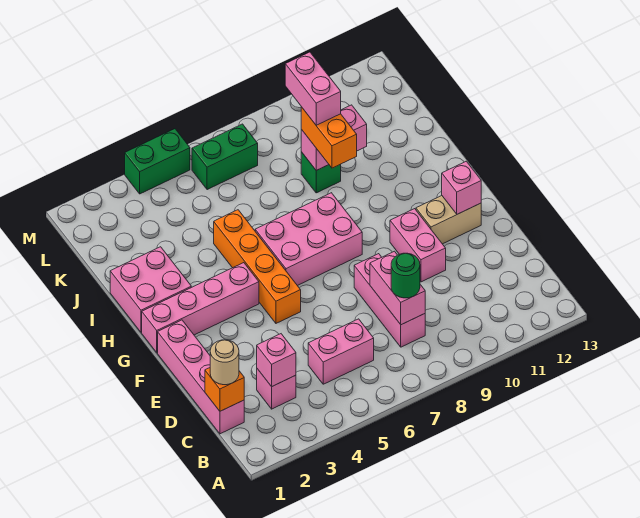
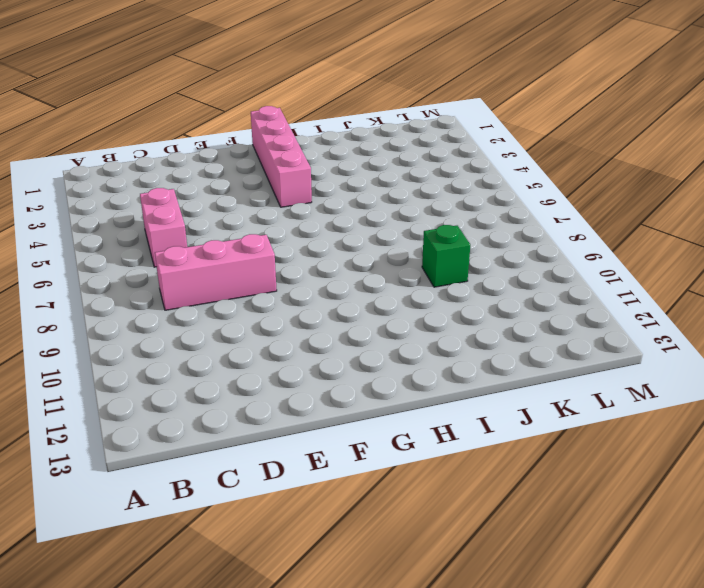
none -> pink brick C1:F1 level 1
none -> pink brick C3 level 1
none -> pink brick E10:F10 level 1

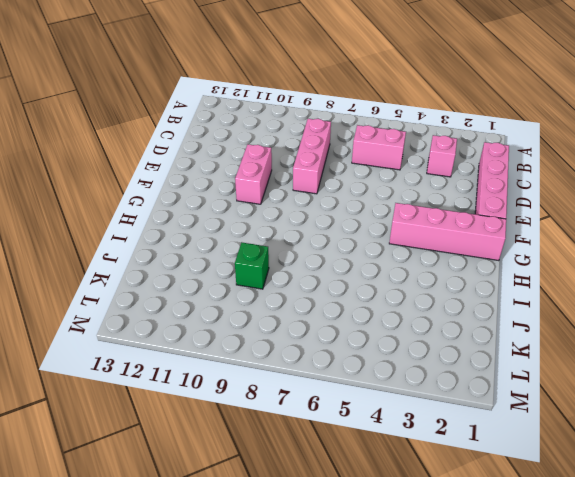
none -> orange brick F5:I5 level 1
none -> tan brick F11:F12 level 1
none -> pink brick G6:H8 level 1

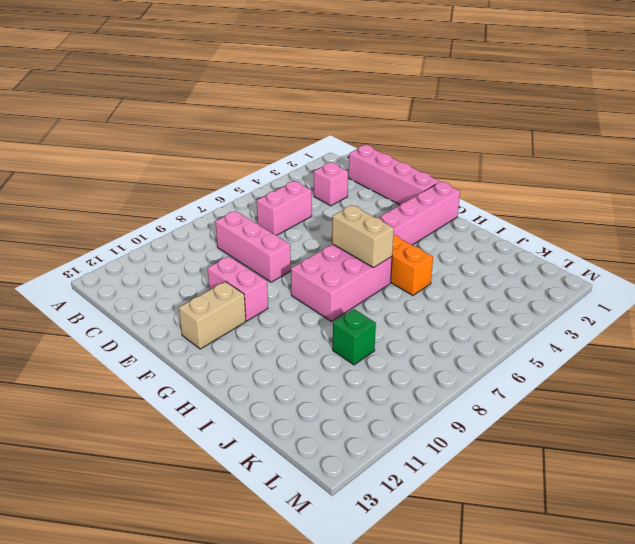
tan brick G6:H6 level 2 -> none
none -> pink brick H1:I2 level 1
none -> green brick L6:L7 level 1
none -> green brick M4:M5 level 1

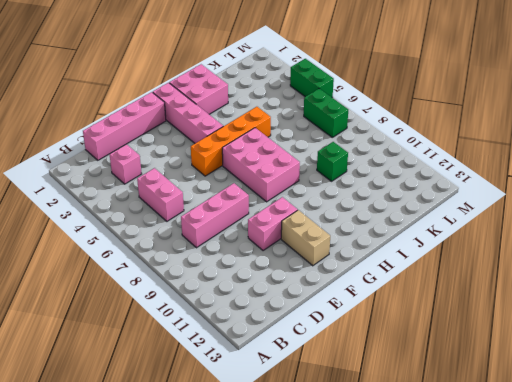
none -> orange brick C1 level 2
none -> pink brick C3 level 2
none -> pink brick C8:D8 level 2

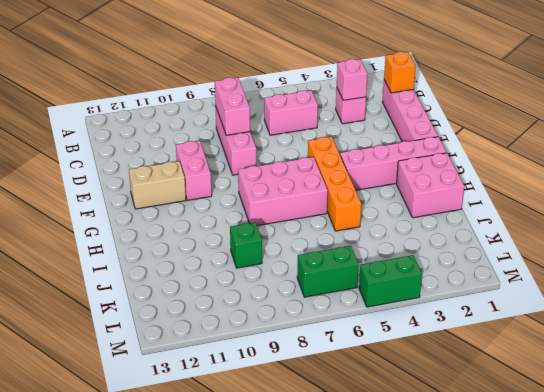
none -> pink brick F12 level 2
none -> pink brick J9:J10 level 2
none -> tan round brick C1 level 3

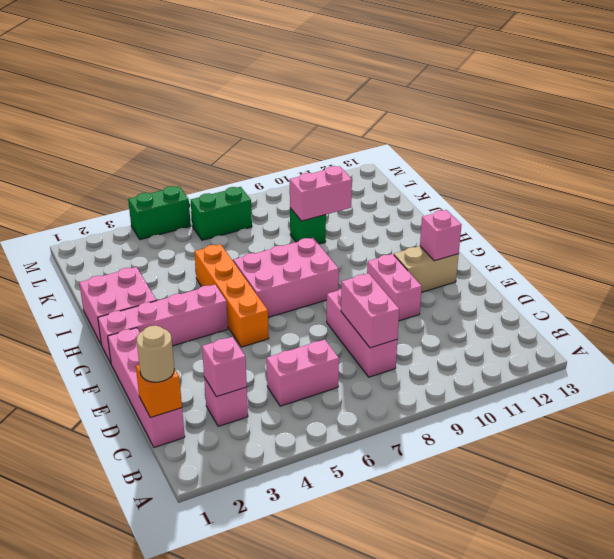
none -> green round brick C8 level 3
none -> orange brick I9:J9 level 3
none -> pink brick J9:K9 level 4

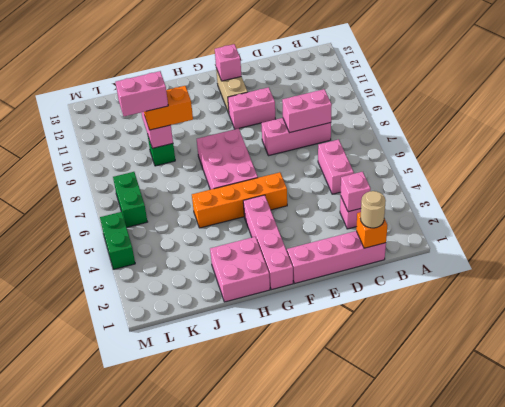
none -> green round brick C8 level 3

